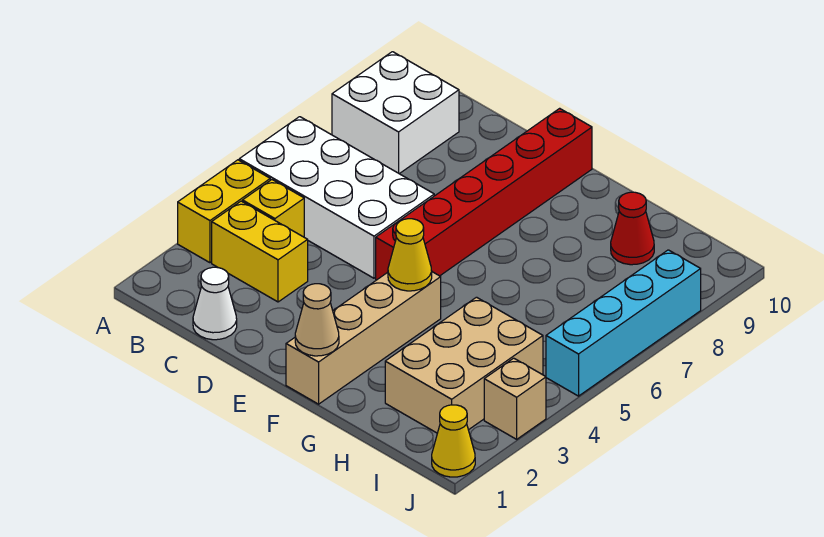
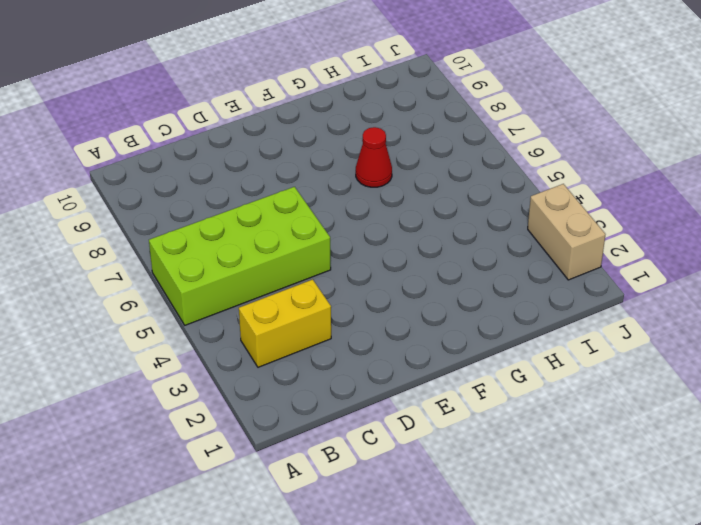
lime brick A5:D6 level 1 -> white brick A5:D6 level 1
red cone G7 level 1 -> red cone H9 level 1
tan brick J2:J3 level 1 -> tan brick J3 level 1
none -> yellow brick A3:A4 level 1
none -> white brick A8:B9 level 1
none -> yellow brick B4 level 1

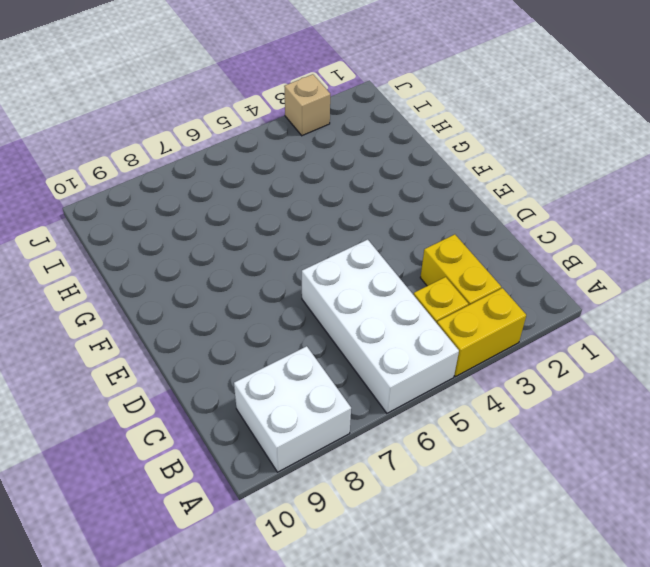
none -> white cone C1 level 1
none -> red brick E5:E10 level 1
none -> tan brick F1:F4 level 1

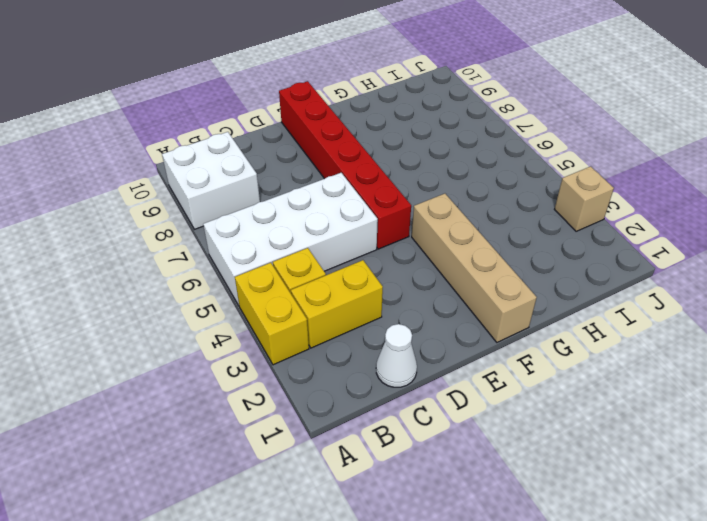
none -> tan brick H2:I4 level 1
none -> red cone H9 level 1
none -> yellow cone J1 level 1

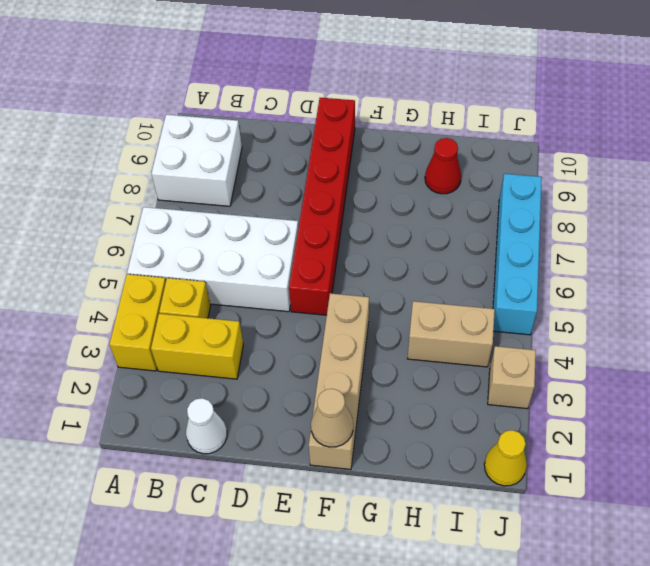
tan brick H4:I4 level 1 -> tan brick H2:I4 level 1
none -> yellow cone F4 level 2

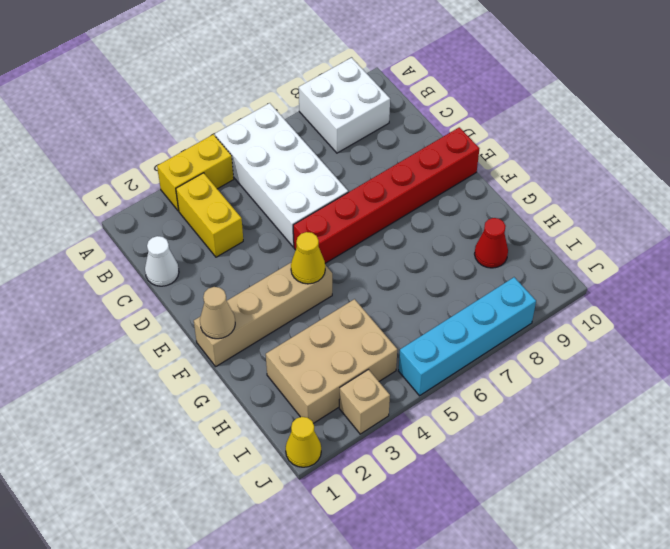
none -> yellow brick B4 level 1

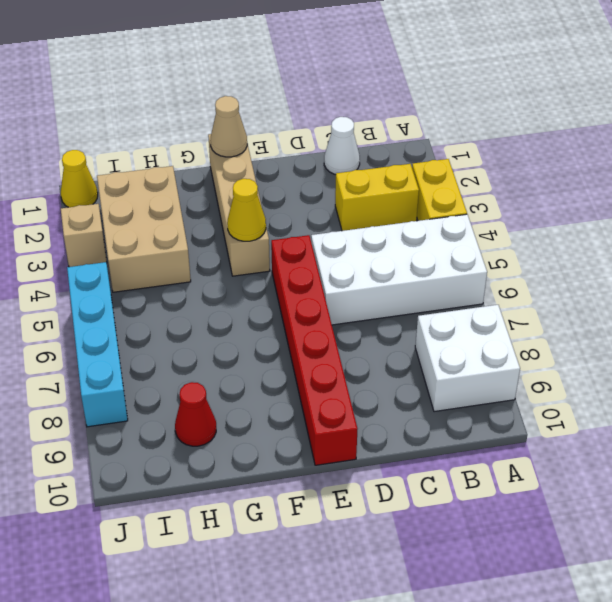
none -> yellow brick B4 level 1

